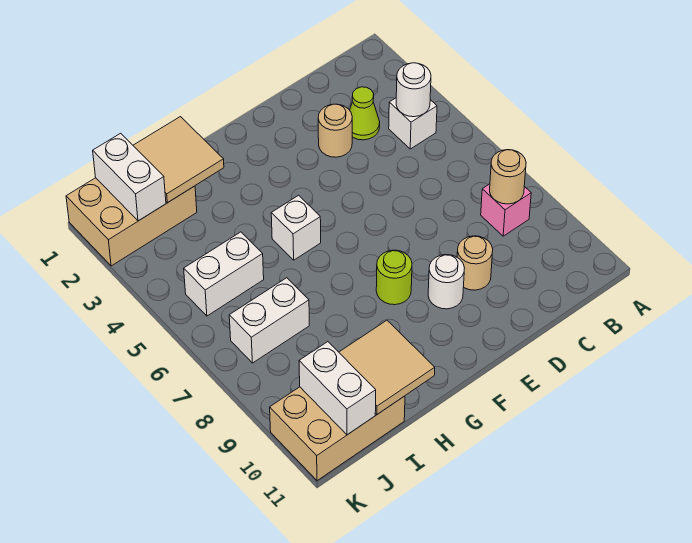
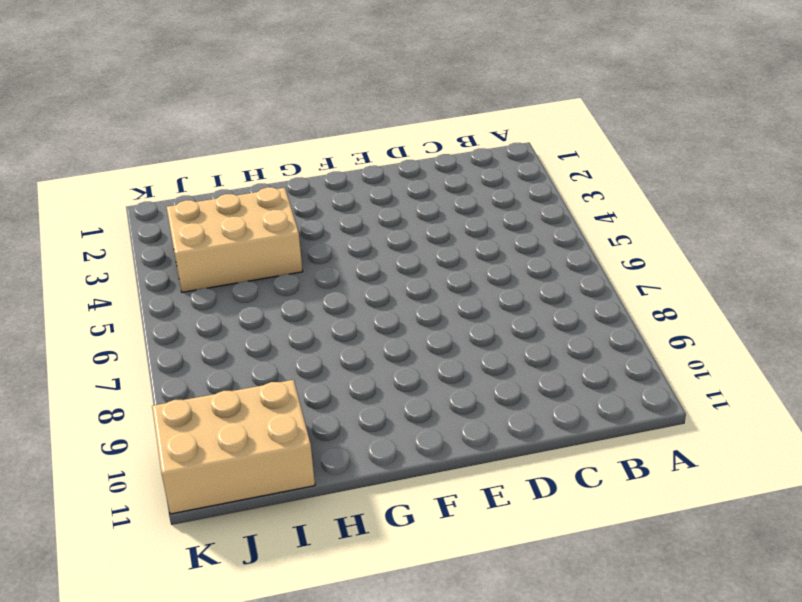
tan brick H3:J4 level 1 -> tan brick I1:K2 level 1
none -> white brick B4 level 1
none -> pink brick B8 level 1
none -> lime cone C3 level 1

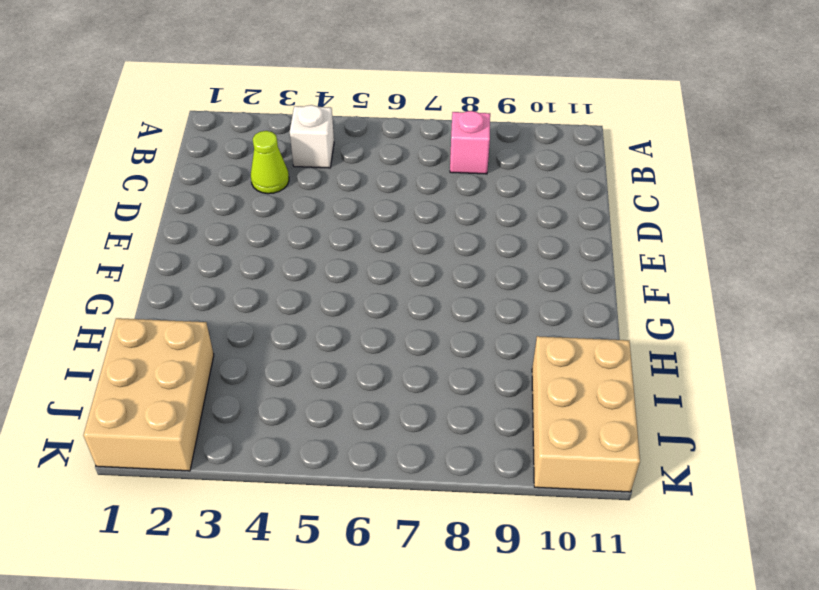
none -> tan round brick D3 level 1
none -> tan round brick D9 level 1
none -> white round brick E9 level 1

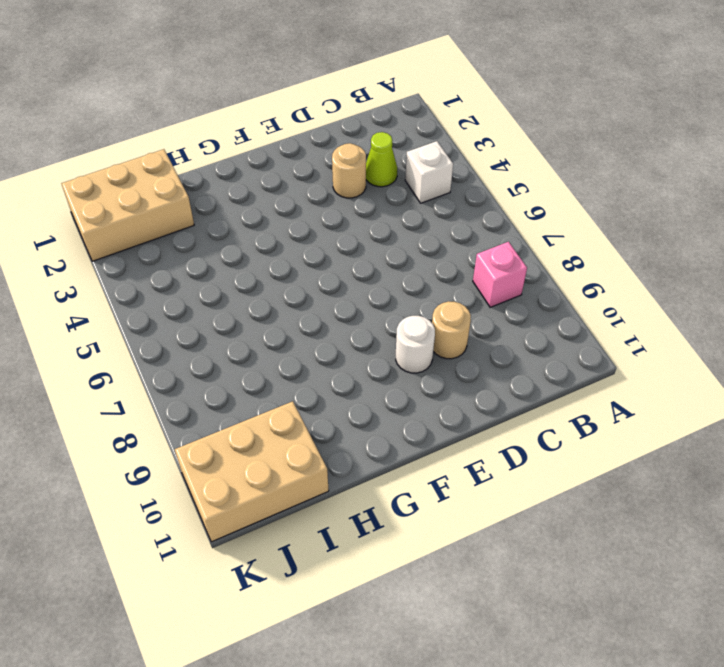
none -> lime round brick F8 level 1
none -> white brick G5 level 1
none -> white brick I5:J5 level 1

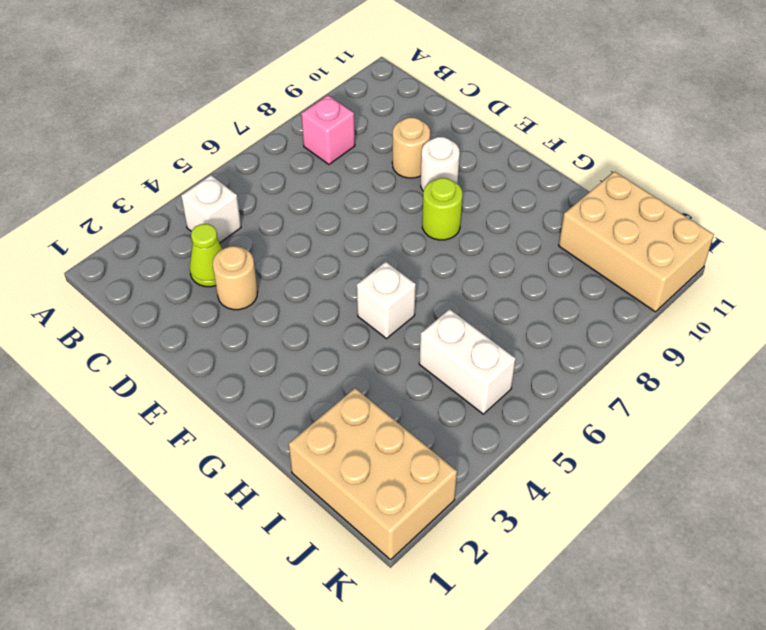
none -> white brick I7:J7 level 1
none -> white round brick B4 level 2
none -> tan round brick B8 level 2

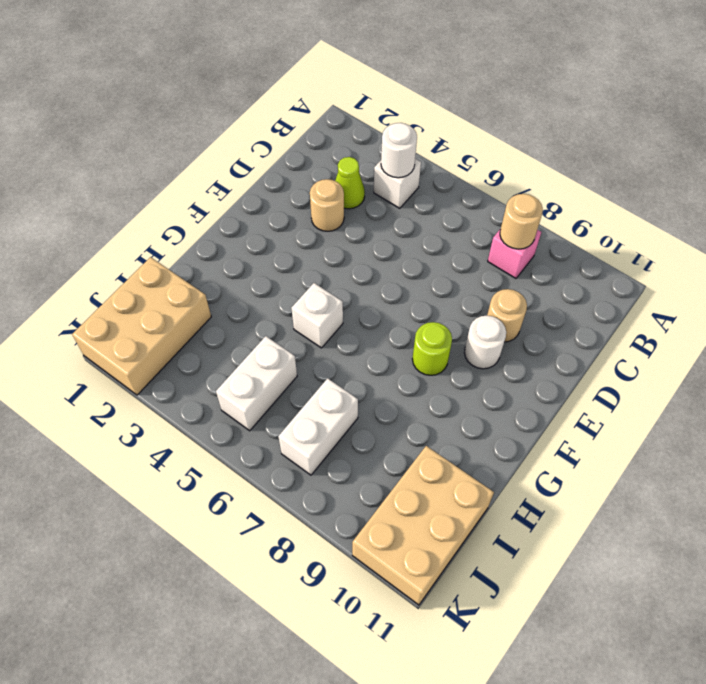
none -> tan tile H1:I2 level 2
none -> tan tile H10:I11 level 2
none -> white brick J1:J2 level 2

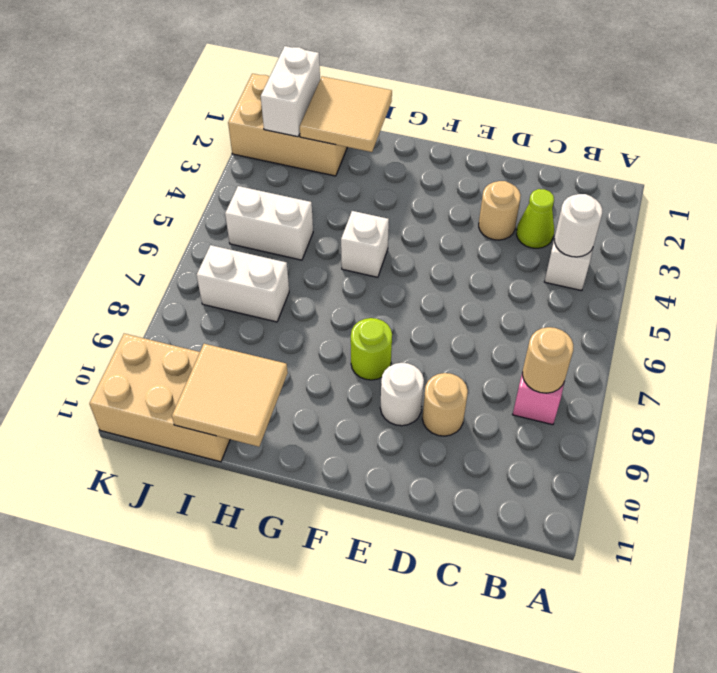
none -> white brick J10:J11 level 2

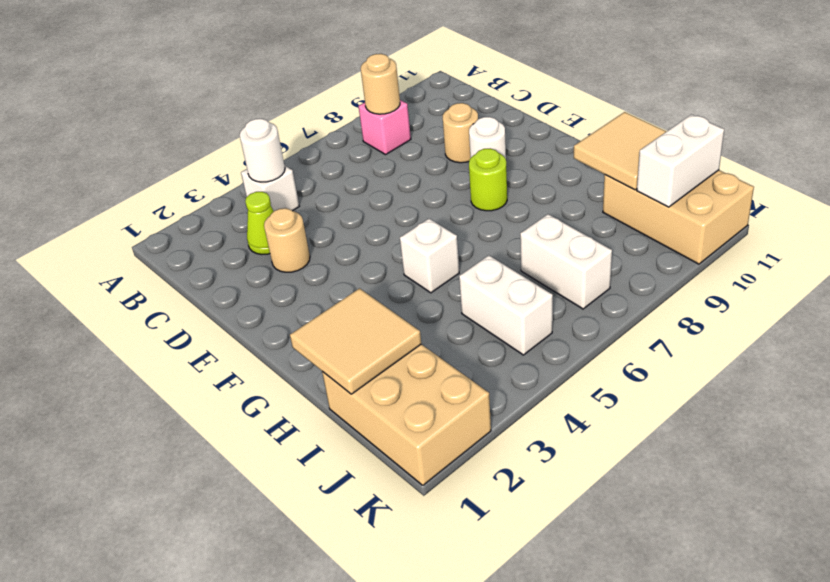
none -> white brick J1:J2 level 2

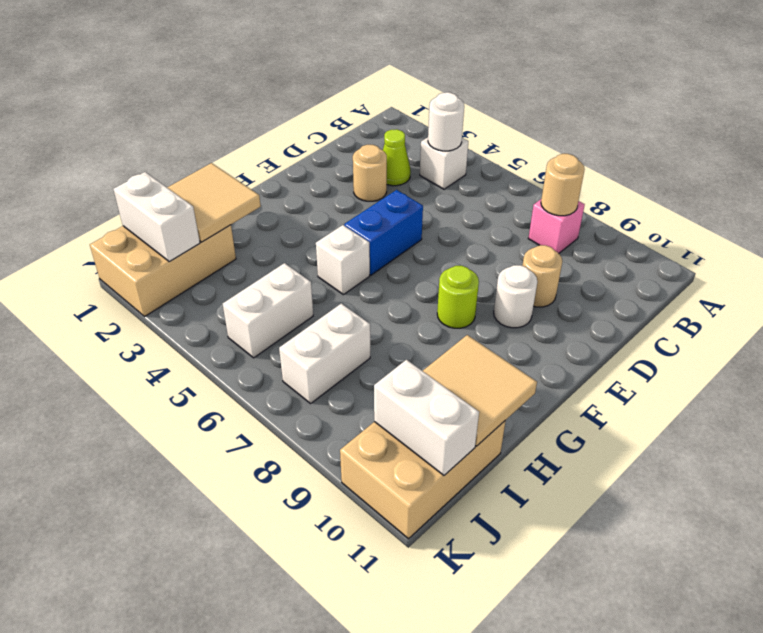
blue brick E5:F5 level 1 -> none

